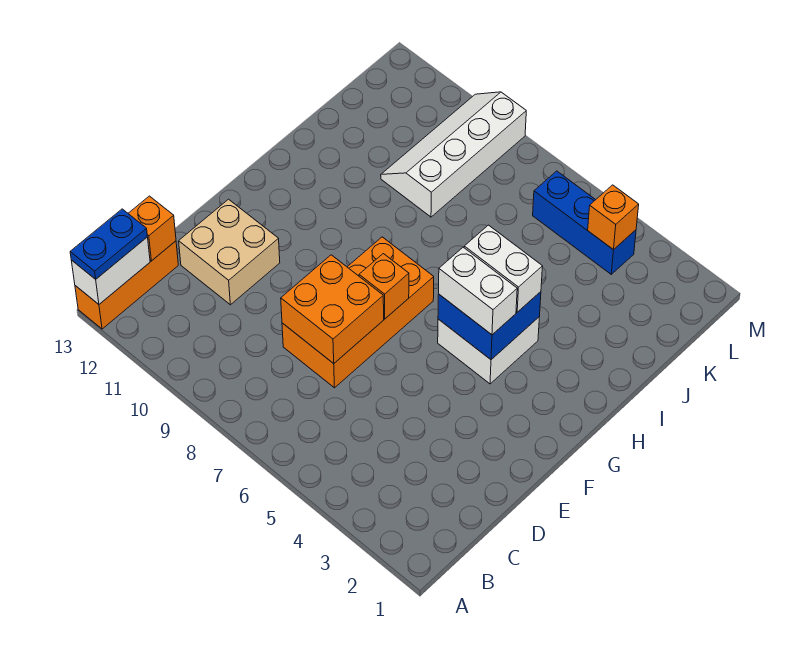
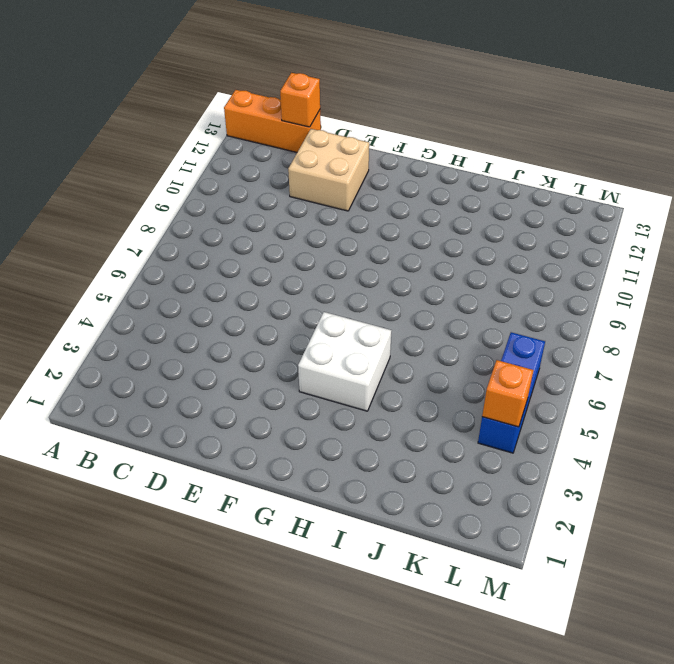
none -> orange brick D7:G8 level 1
none -> white slope J9:M10 level 1 top 9
none -> white brick A13:B13 level 2

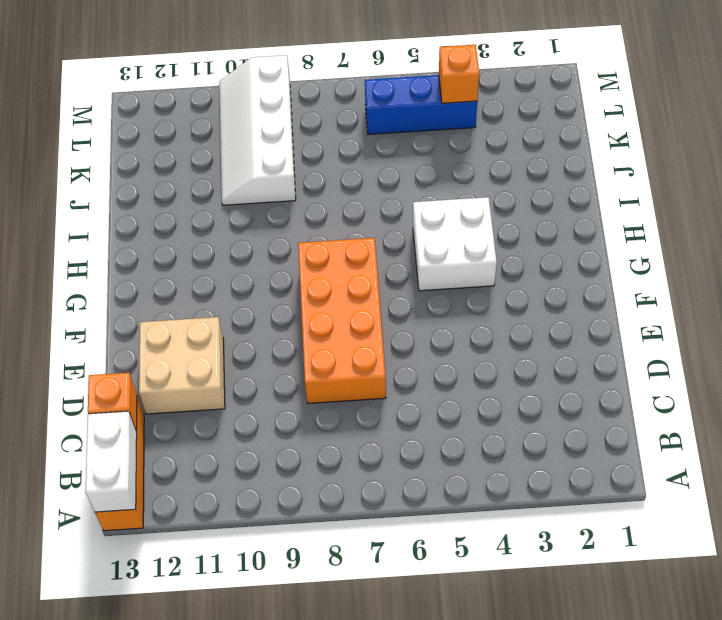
none -> orange brick D7:E8 level 2
none -> orange brick F7 level 2
none -> blue brick G4:H5 level 2

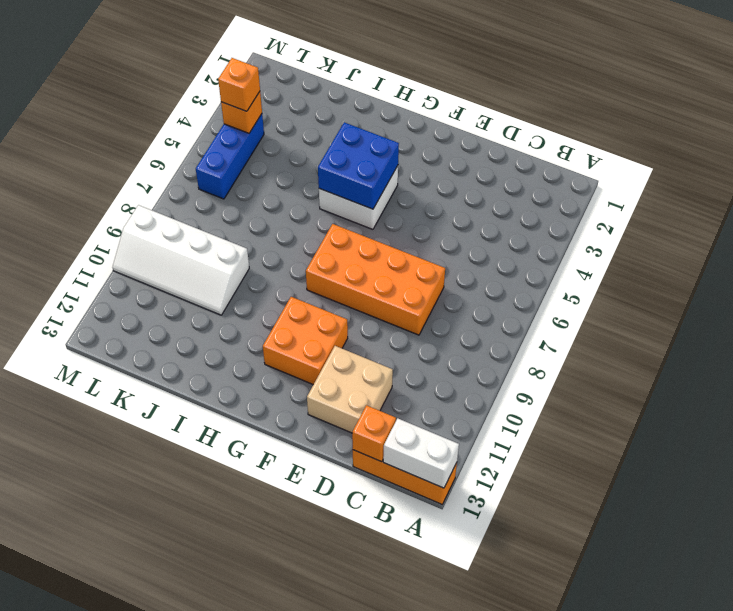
orange brick F10:G11 level 1 -> orange brick D7:E8 level 2
orange brick L4 level 3 -> orange brick F7 level 2
none -> blue plate A13:B13 level 3
none -> white brick G4:G5 level 3
none -> white brick H4:H5 level 3

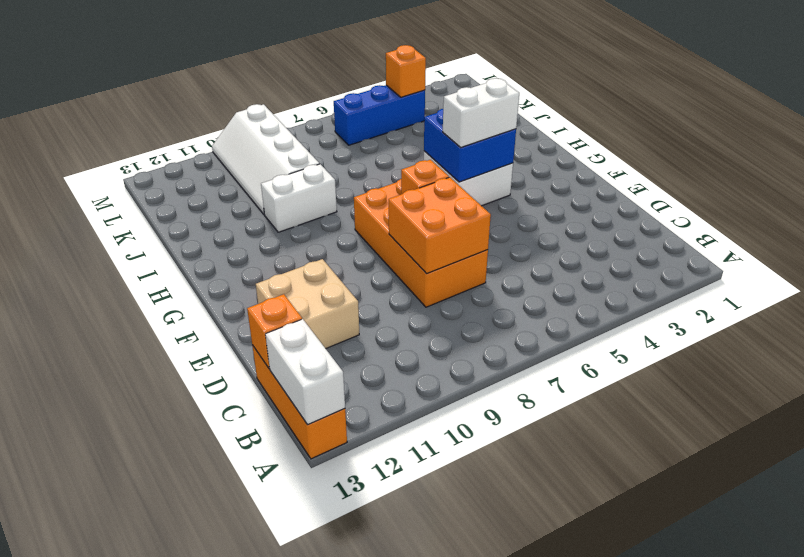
white brick I9:I10 level 1 -> white brick H4:H5 level 3
none -> blue plate A13:B13 level 3

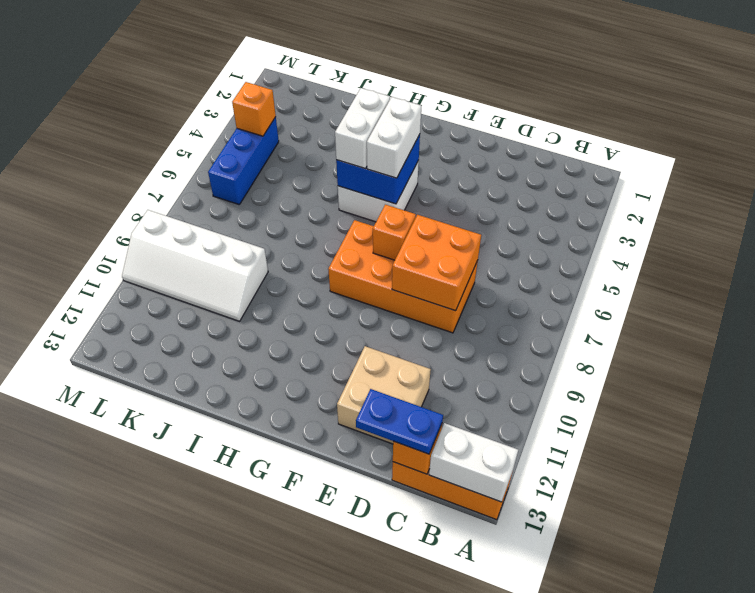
blue plate C13:D13 level 3 -> blue plate A13:B13 level 3

